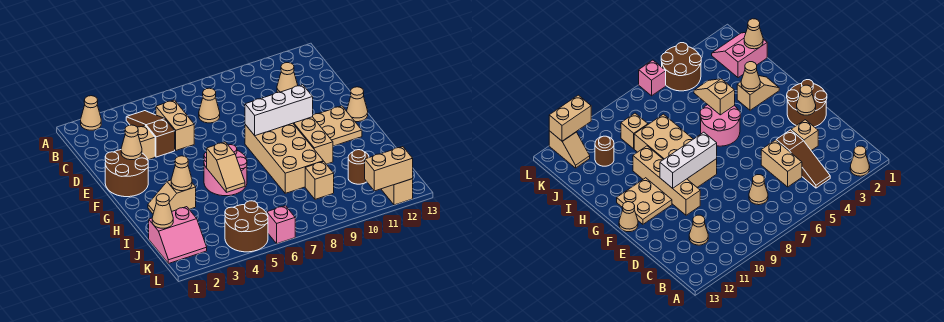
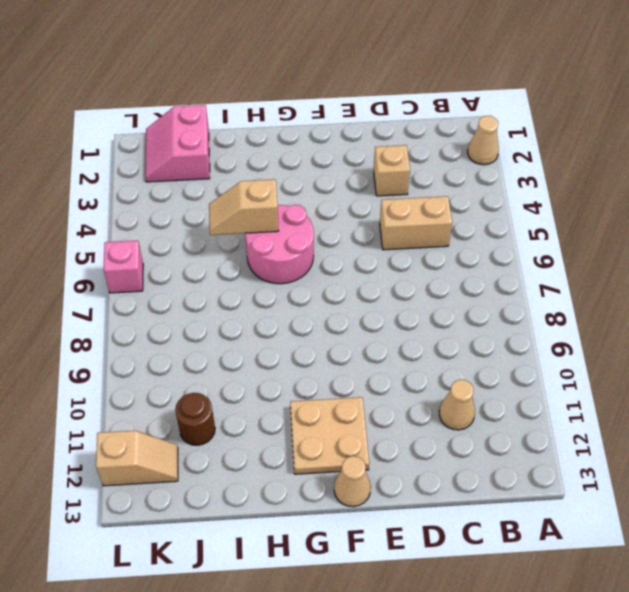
none -> brown slope B4:D4 level 1 top D
none -> tan cone C7 level 1
none -> brown round brick E1:F2 level 1

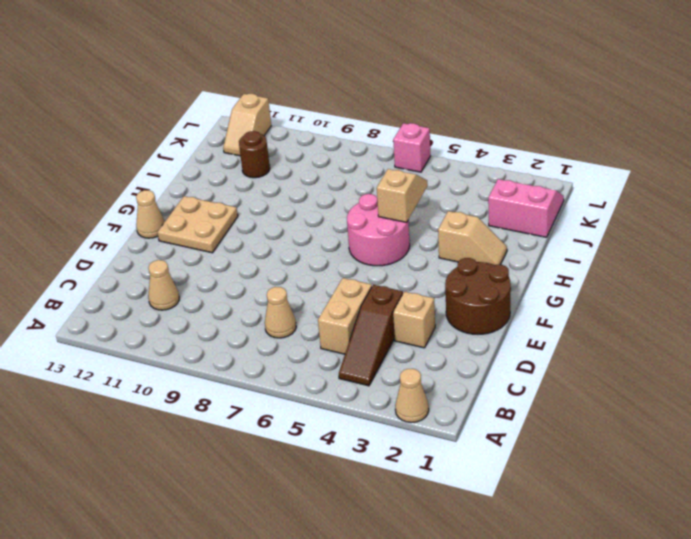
none -> tan brick E10:H10 level 1
none -> tan brick F8:I9 level 1
none -> tan brick J9 level 1

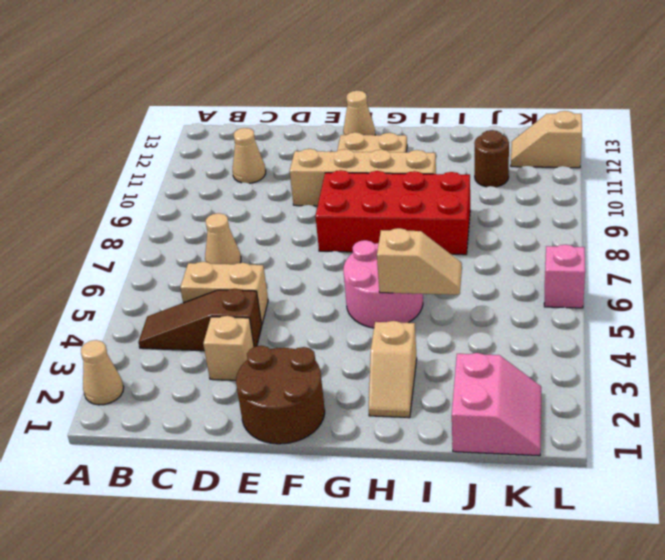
red brick F8:I9 level 1 -> tan brick F8:I9 level 1
none -> tan brick J9 level 1
none -> brown round brick K4:L5 level 1
none -> tan cone E2 level 2

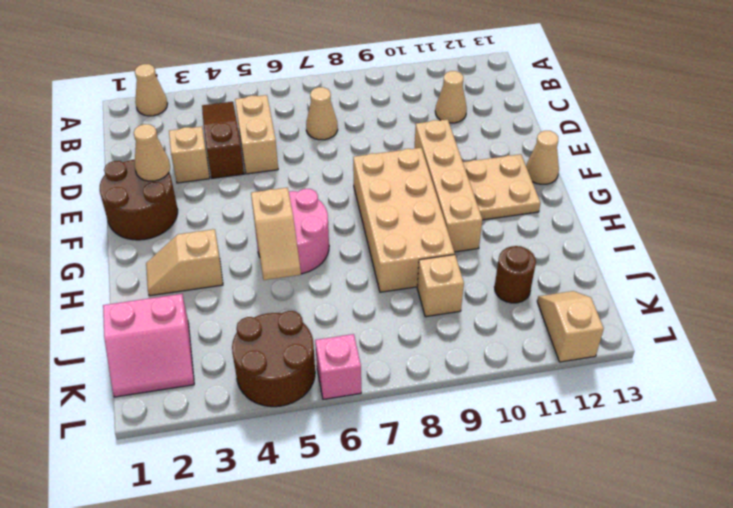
none -> white brick F8:F10 level 2
none -> tan cone H3 level 2
none -> tan cone J1 level 2

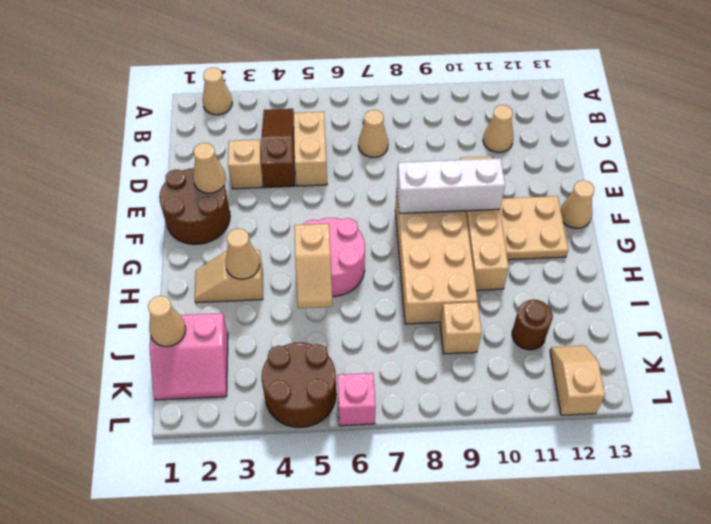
none -> tan brick L11:L12 level 2

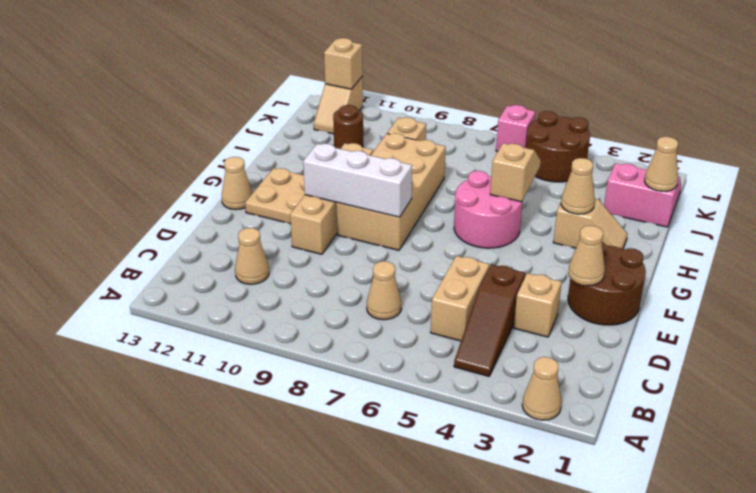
tan brick L12 level 2 -> tan brick L11:L12 level 2

